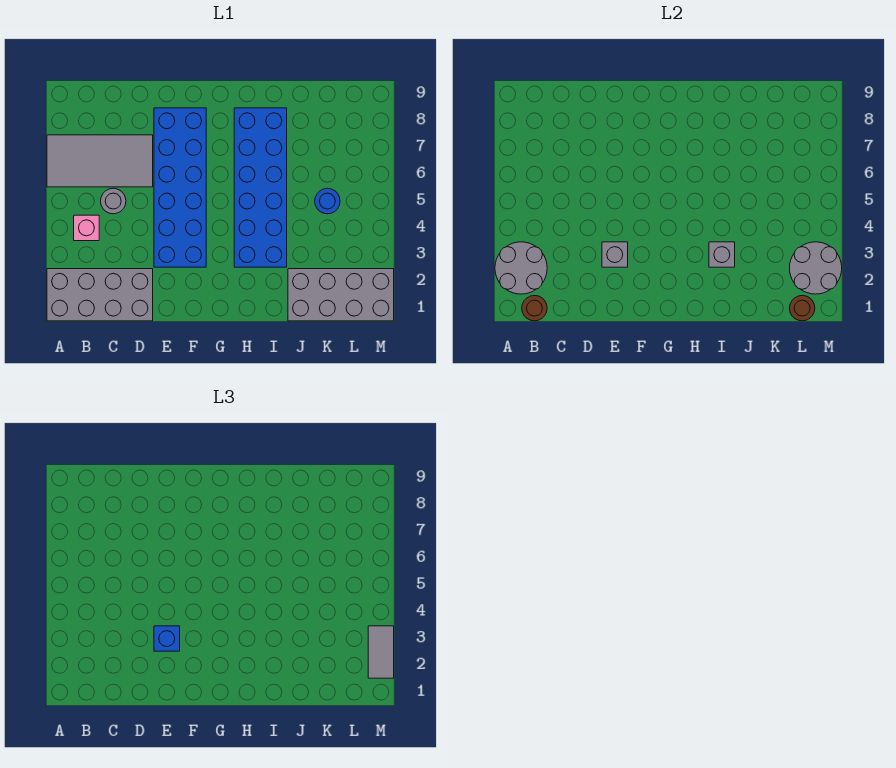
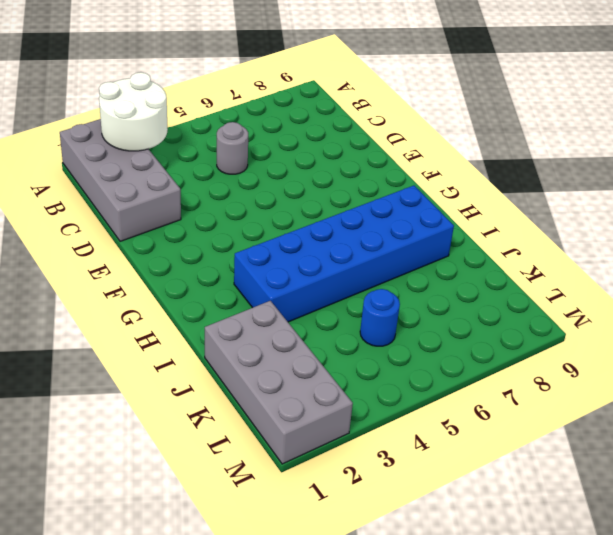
white round brick A2:B3 level 2 -> grey round brick A2:B3 level 2
none -> grey tile A6:D7 level 1
none -> pink brick B4 level 1
none -> blue brick E3:F8 level 1

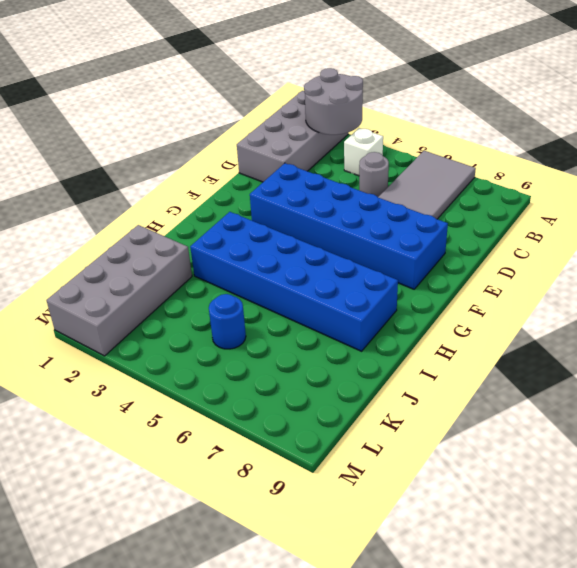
white brick B4 level 1 -> pink brick B4 level 1
none -> brown round brick B1 level 2
none -> grey brick E3 level 2
none -> grey brick I3 level 2

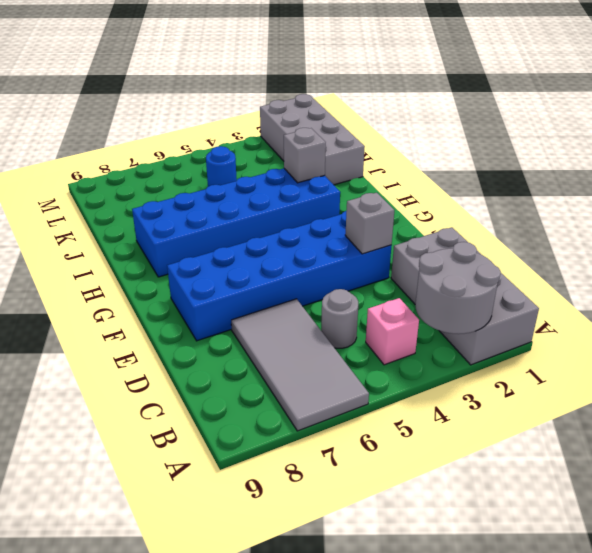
none -> brown round brick B1 level 2
none -> brown round brick L1 level 2
none -> grey round brick L2:M3 level 2

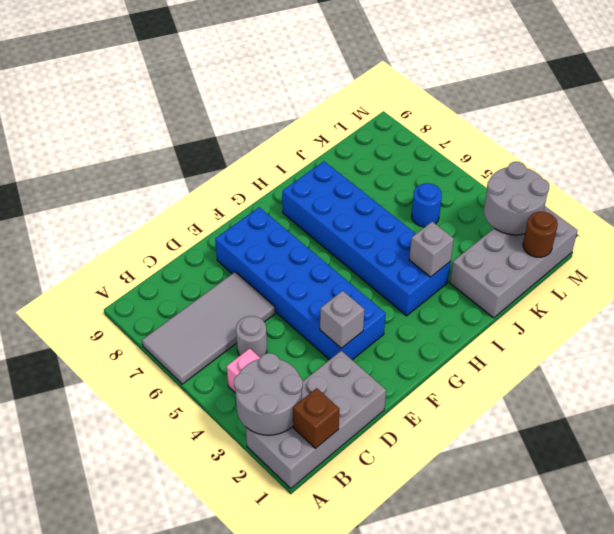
brown brick B1 level 2 -> brown round brick B1 level 2
none -> blue brick E3 level 3
none -> grey tile M2:M3 level 3

